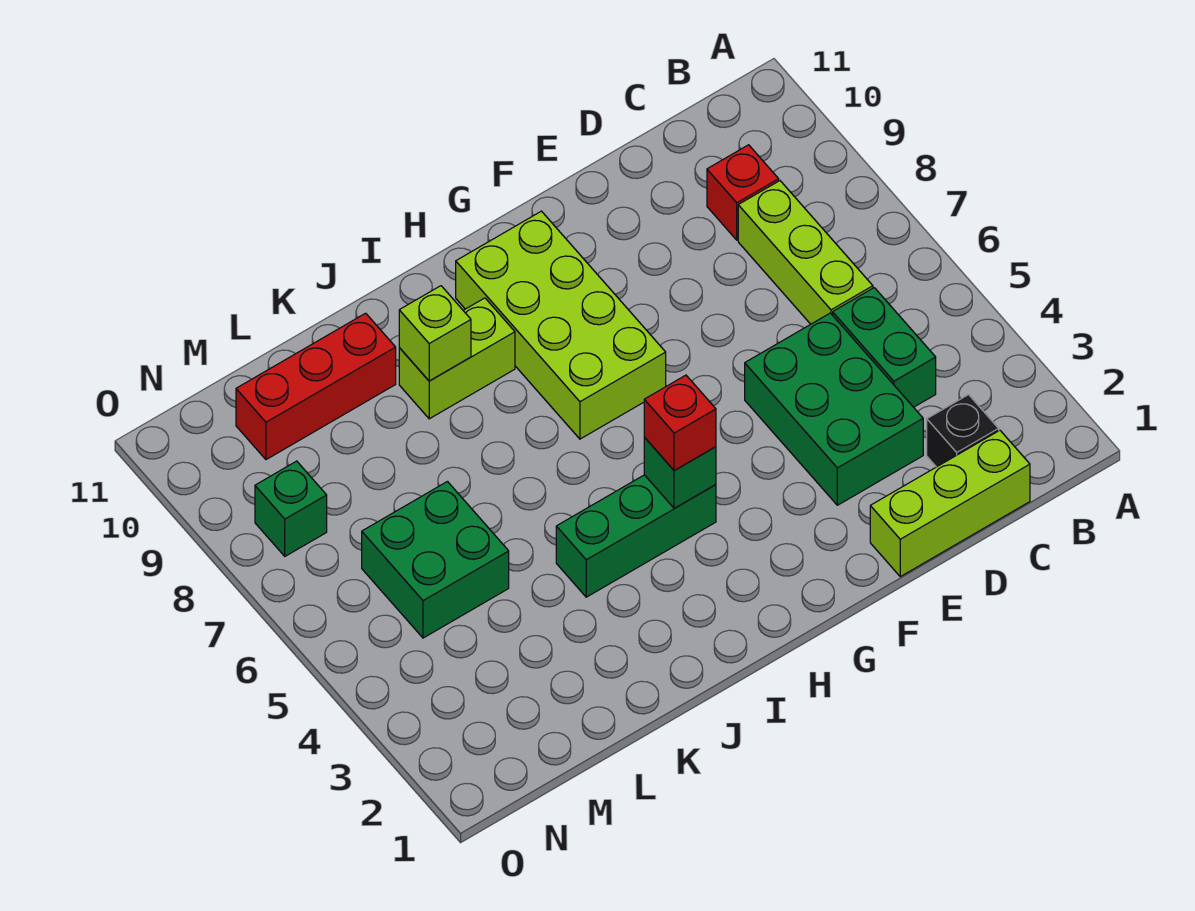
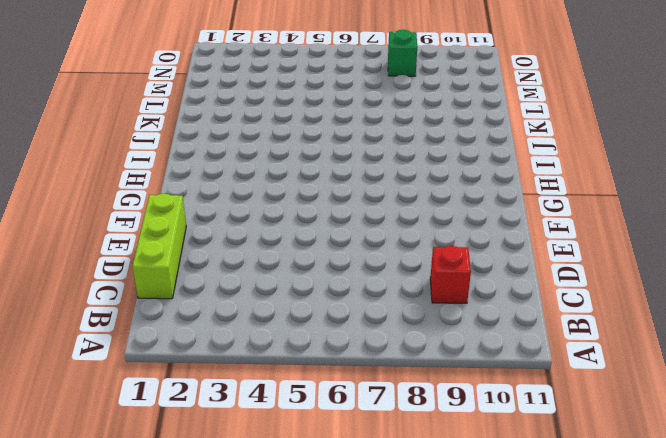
none -> black brick C2 level 1
none -> green brick C4:C5 level 1
none -> lime brick C6:C8 level 1

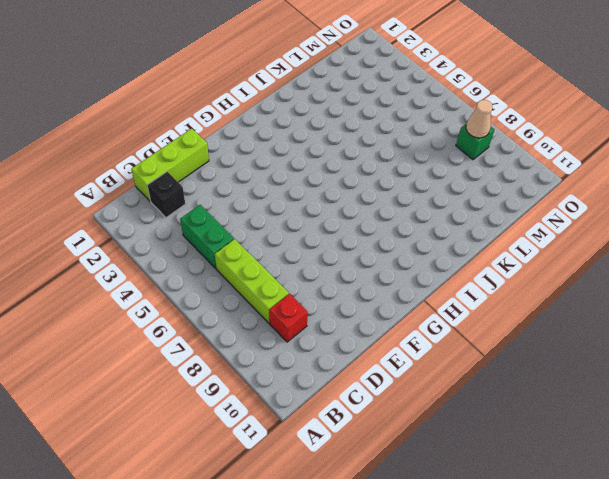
tan cone N8 level 2 -> none
none -> green brick D3:E5 level 1
none -> lime brick G7:H10 level 1
none -> green brick H4:J4 level 1

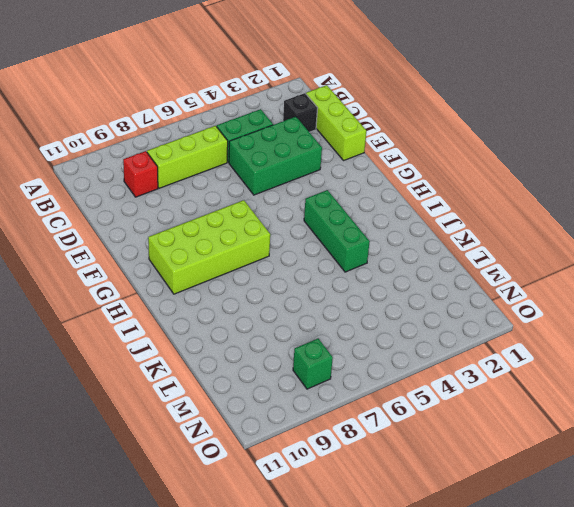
none -> lime brick I9:J9 level 1
none -> red brick K10:M10 level 1
none -> green brick L5:M6 level 1

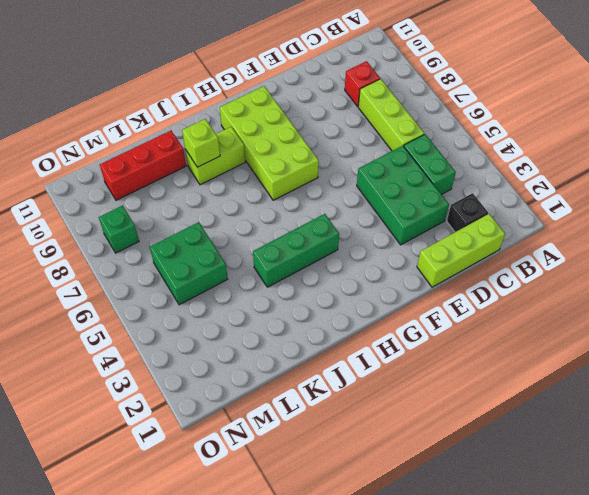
none -> green brick H4 level 2
none -> red brick H4 level 3

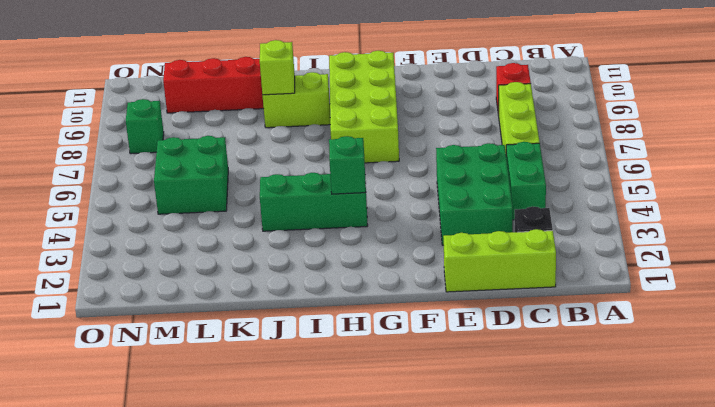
none -> red brick H4 level 3

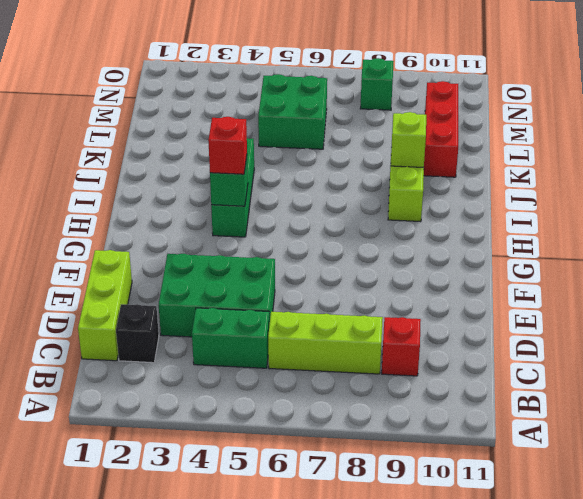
none -> lime brick G7:H10 level 1

